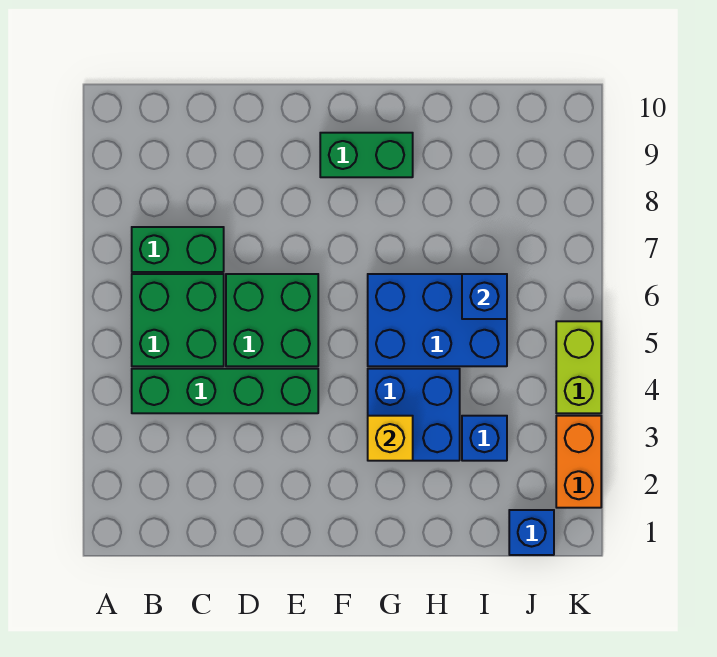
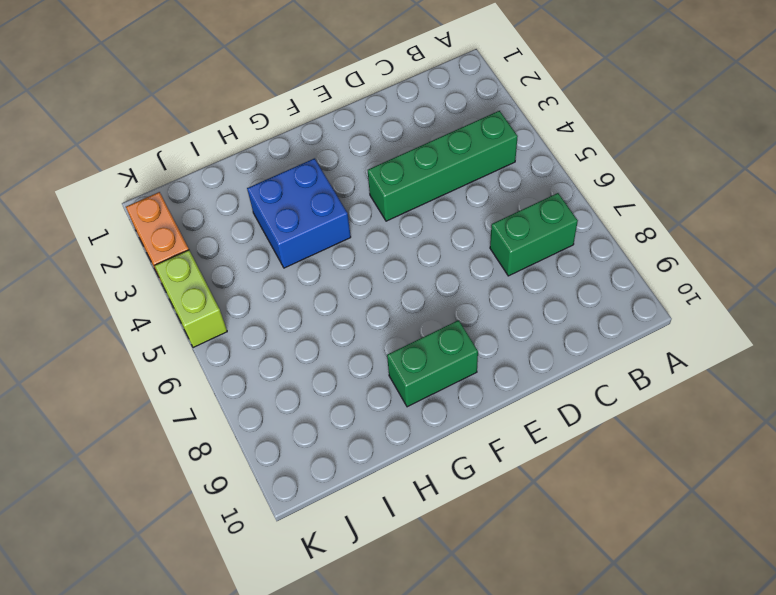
none -> green brick B5:C6 level 1
none -> green brick D5:E6 level 1
none -> blue brick G5:I6 level 1

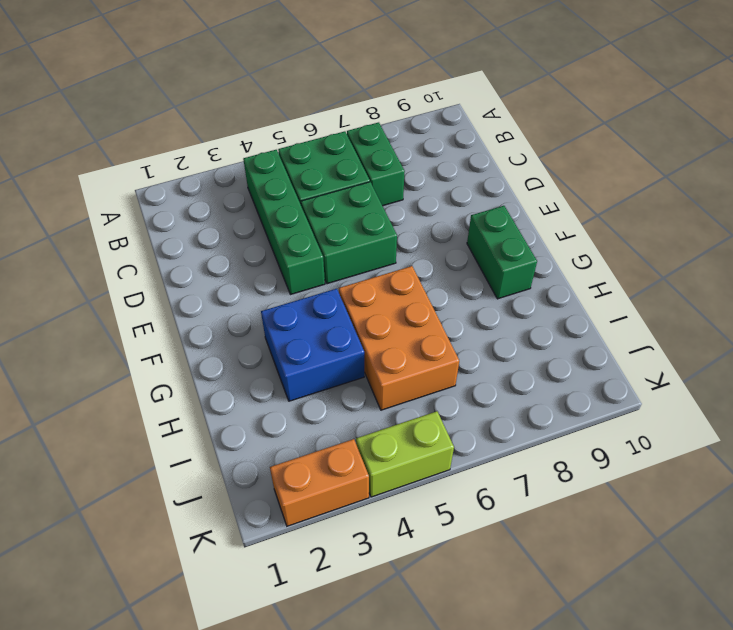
orange brick G5:I6 level 1 -> blue brick G5:I6 level 1
none -> blue brick I3 level 1
none -> blue brick J1 level 1
none -> yellow brick G3 level 2

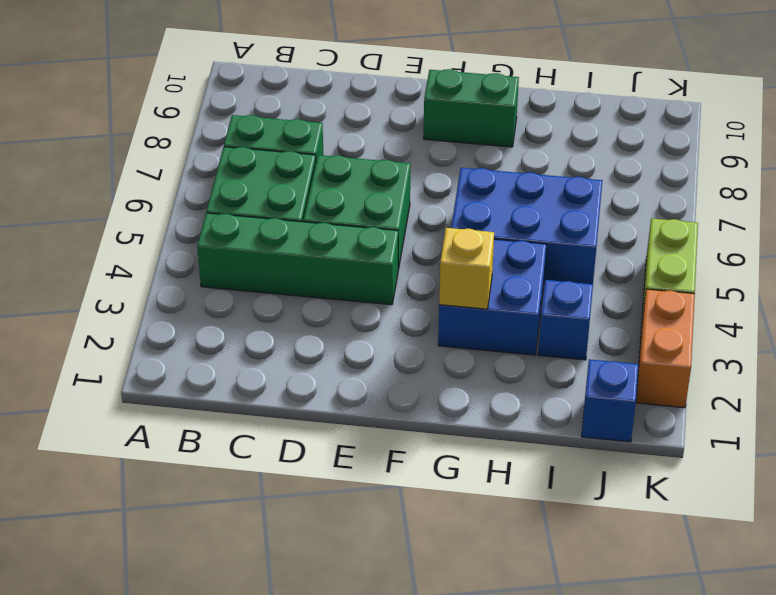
none -> blue brick I6 level 2

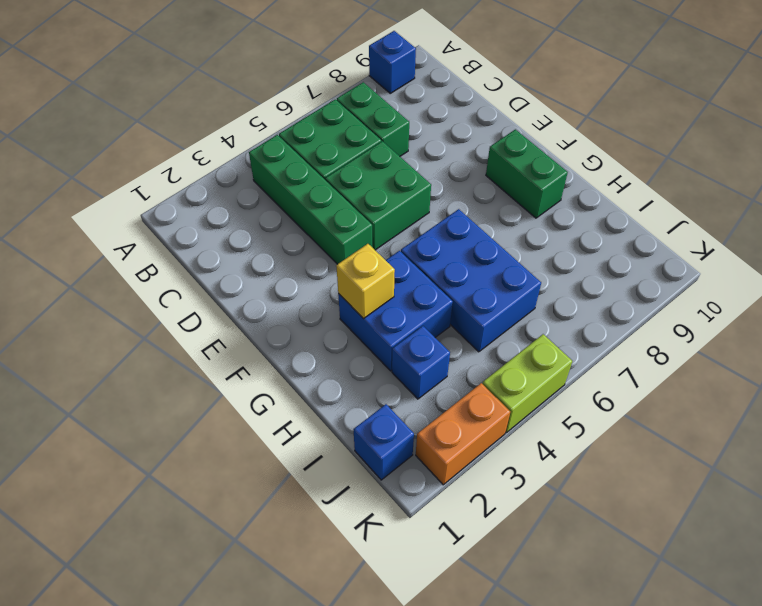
blue brick A9 level 1 -> blue brick I6 level 2

